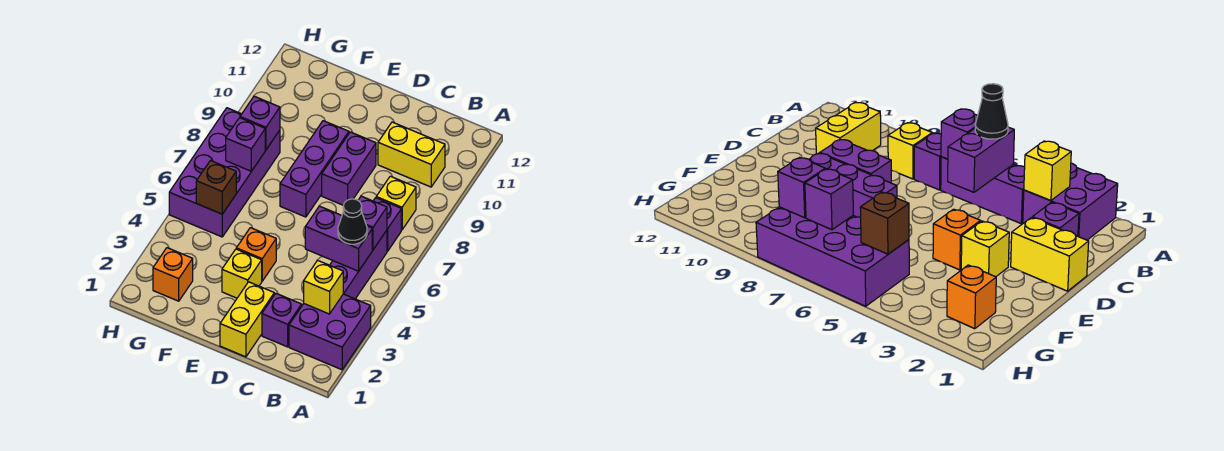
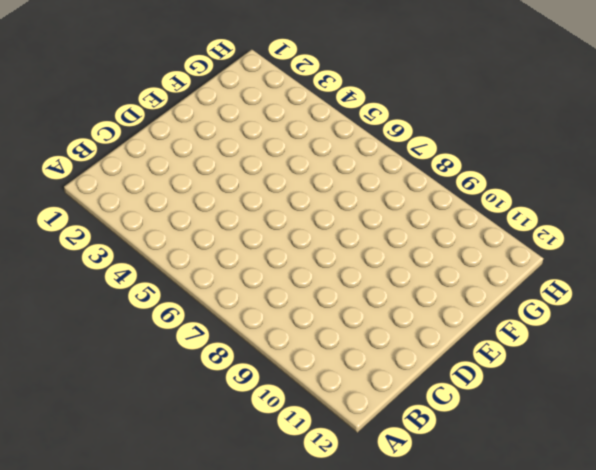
none -> purple brick A2:B3 level 1
none -> purple brick B4:B6 level 1
none -> purple brick B7 level 1

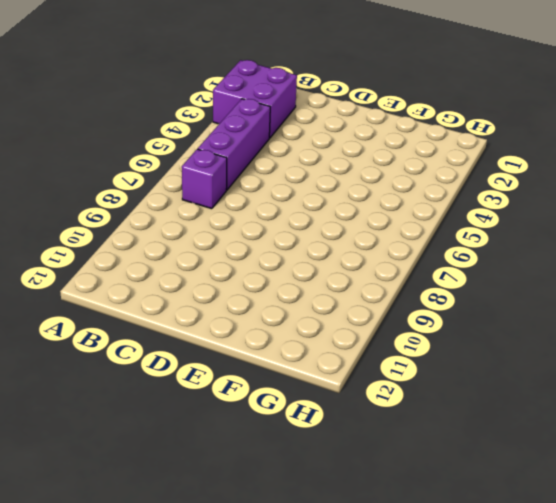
none -> yellow brick B8 level 1
none -> yellow brick B10:C10 level 1
none -> purple brick C2 level 1

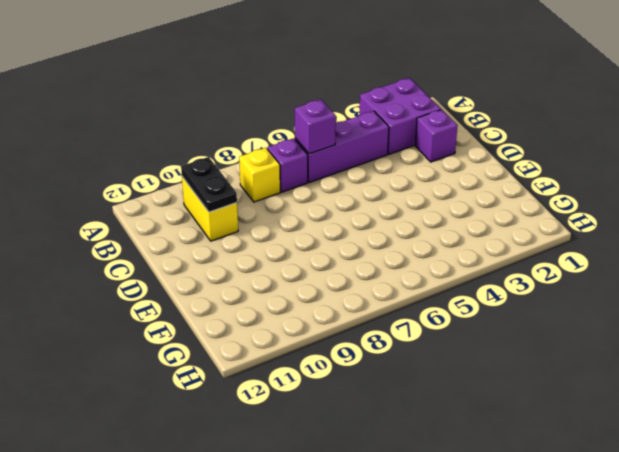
black plate B10:C10 level 2 -> none
none -> yellow brick D1:D2 level 1
none -> purple brick D8:D9 level 1
none -> yellow brick E3 level 1

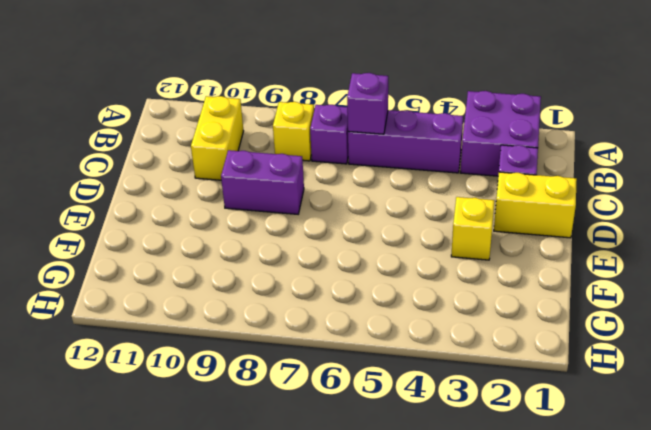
none -> orange brick E4 level 1
none -> purple brick E7:E9 level 1
none -> orange brick G2 level 1

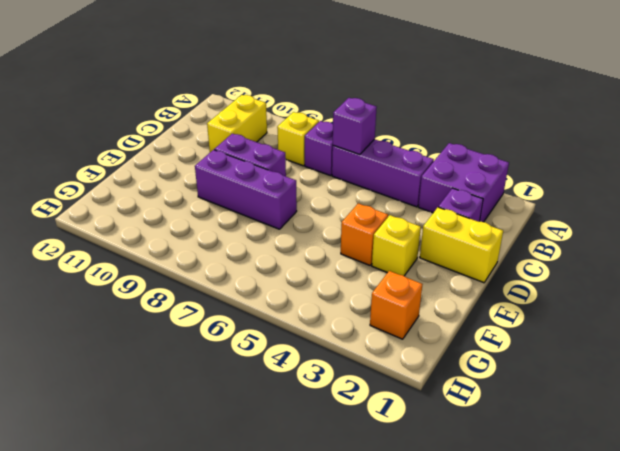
none -> purple brick G5:H8 level 1
none -> yellow brick B3 level 2
none -> purple brick B5:C5 level 2

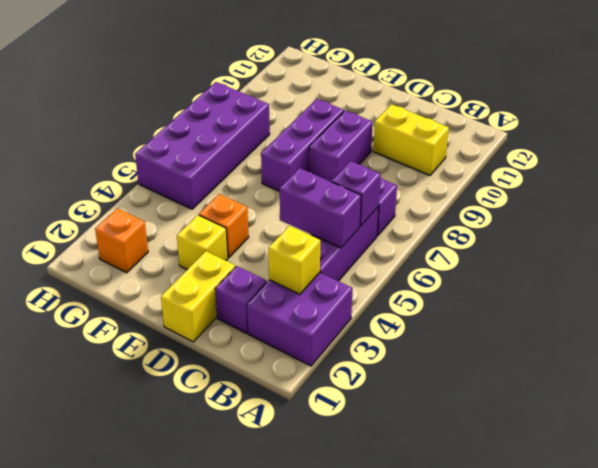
none -> yellow brick B8 level 1
none -> brown brick G5 level 2
none -> purple brick G7 level 2

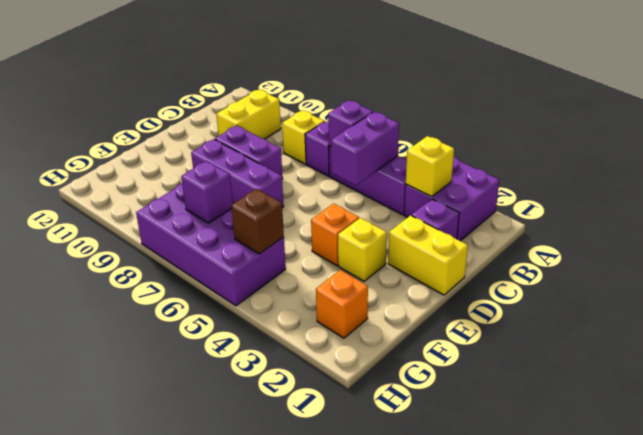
none -> purple brick G8 level 2
none -> black cone B5 level 3

